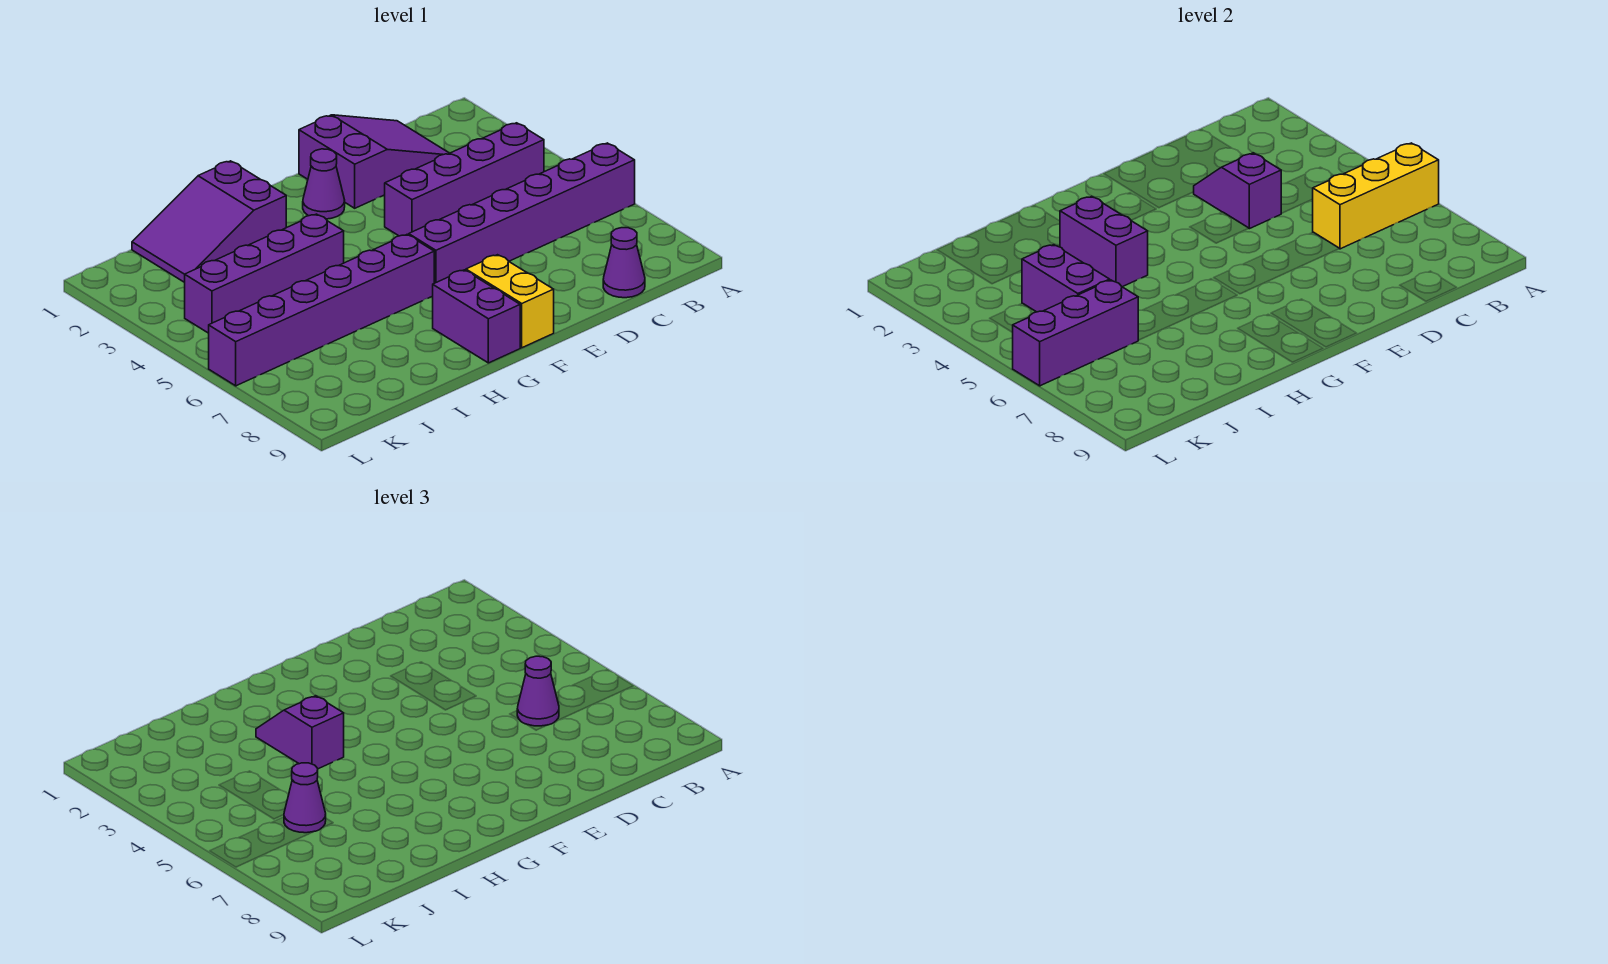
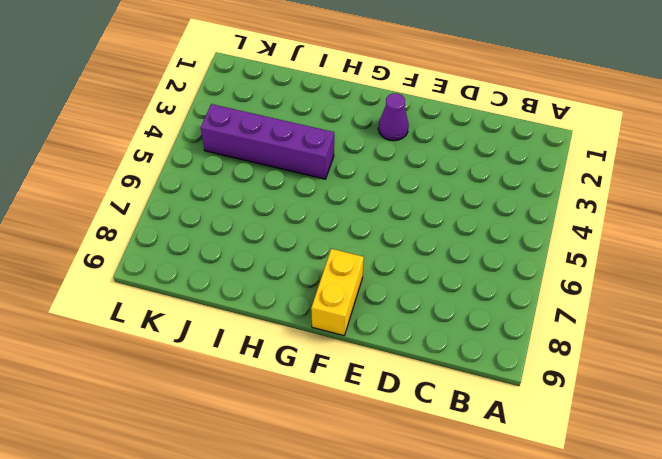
none -> purple brick A6:F6 level 1
none -> purple brick B4:E4 level 1
none -> purple slope C1:E2 level 1 top E

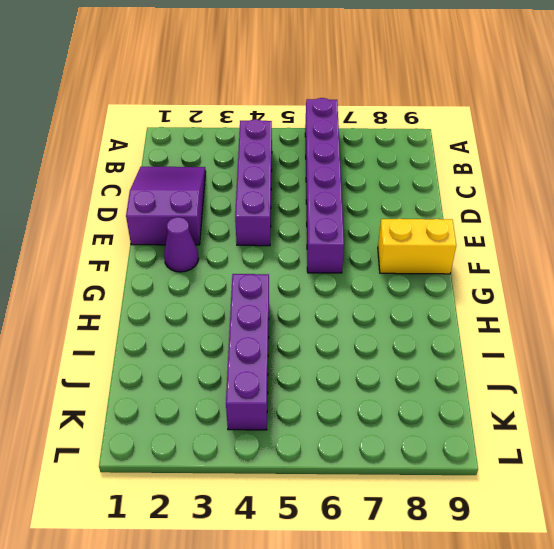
none -> purple cone C9 level 1
none -> purple brick G6:L6 level 1
none -> purple brick G8:G9 level 1

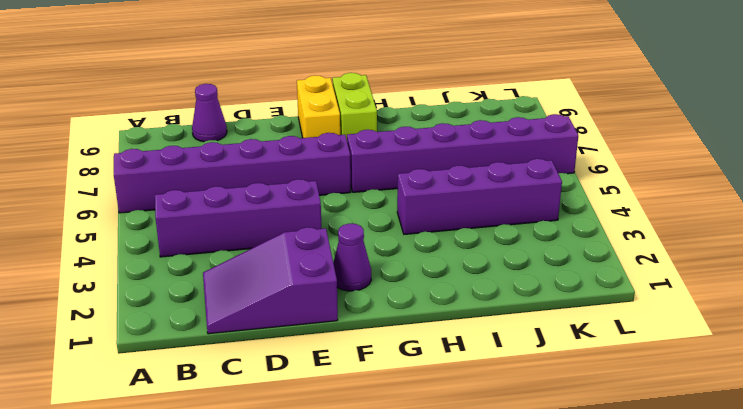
lime brick G8:G9 level 1 -> purple brick G8:G9 level 1
none -> purple slope H1:J2 level 1 top H
none -> yellow brick A6:C6 level 2
none -> purple slope D3:D4 level 2 top 4

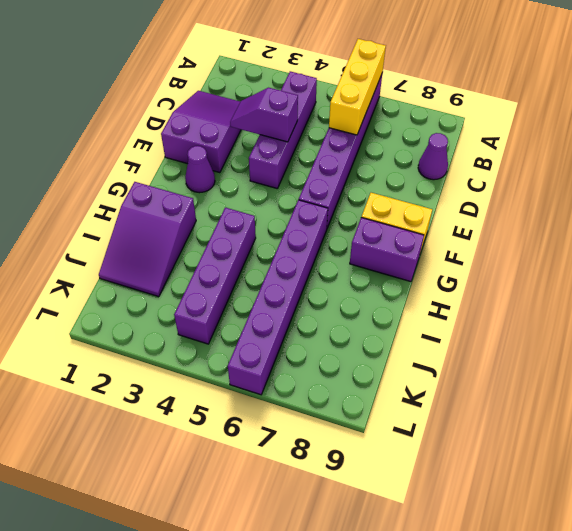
none -> purple brick H3:H4 level 2
none -> purple brick J4:J5 level 2
none -> purple brick J6:L6 level 2

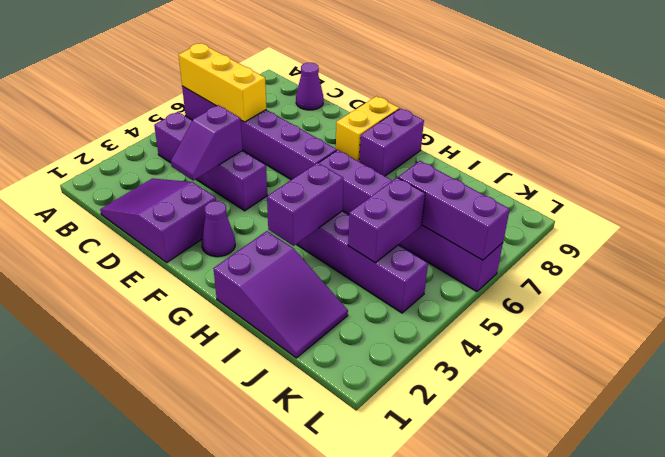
none -> purple cone C6 level 3
none -> purple slope H3:H4 level 3 top 4
none -> purple cone J6 level 3

